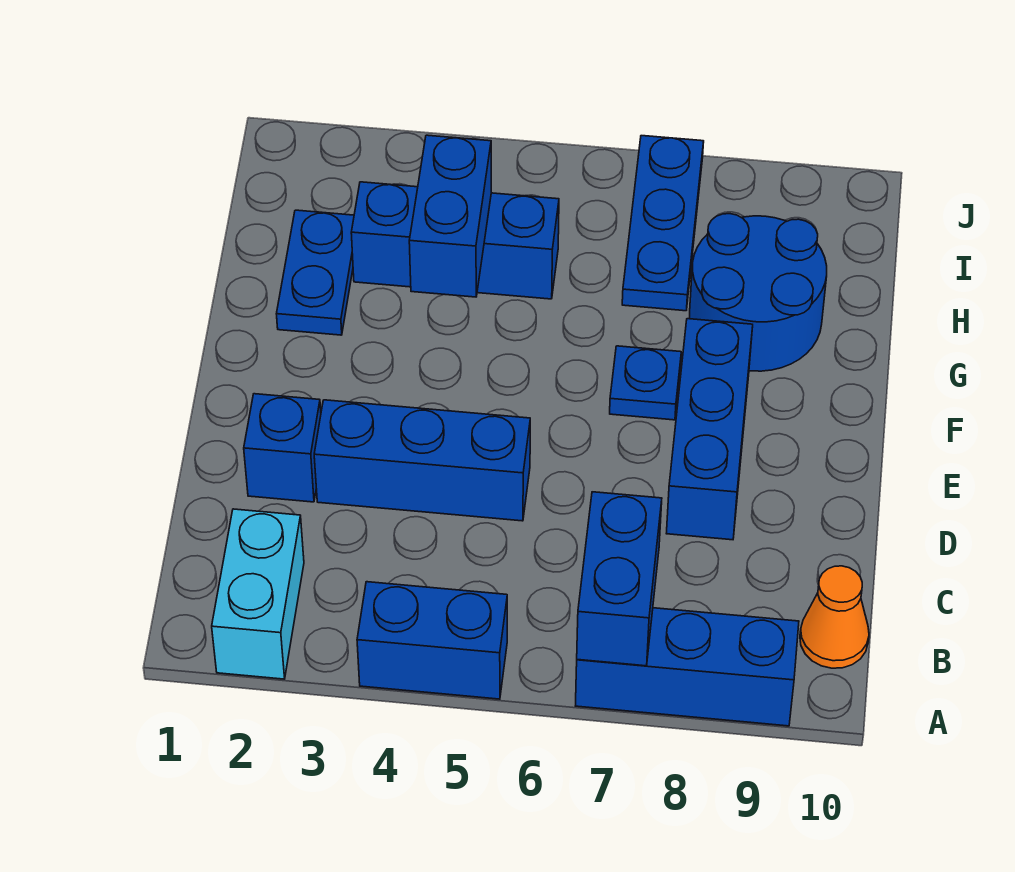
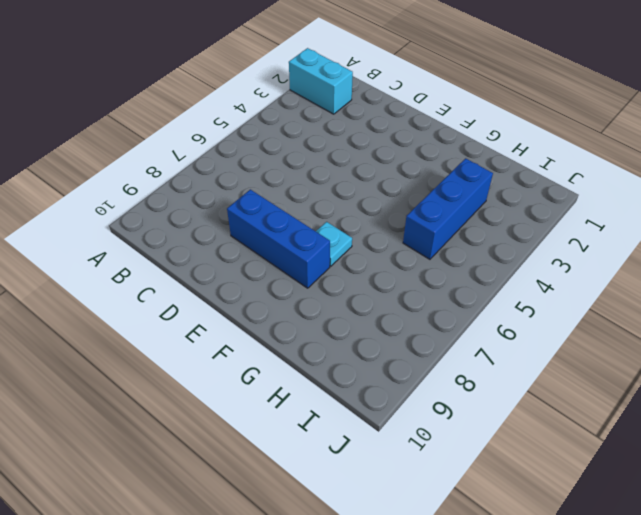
cyan plate F7 level 1 -> blue plate F7 level 1
none -> blue brick A4:A5 level 1
none -> blue brick A7:A9 level 1
none -> orange cone B10 level 1

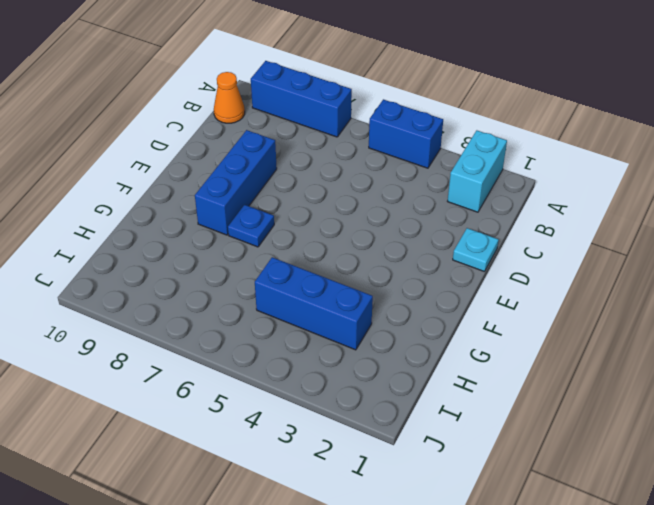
cyan plate D1 level 1 -> none
none -> blue brick D2 level 1
none -> blue brick D3:D5 level 1
none -> blue plate G2:H2 level 1

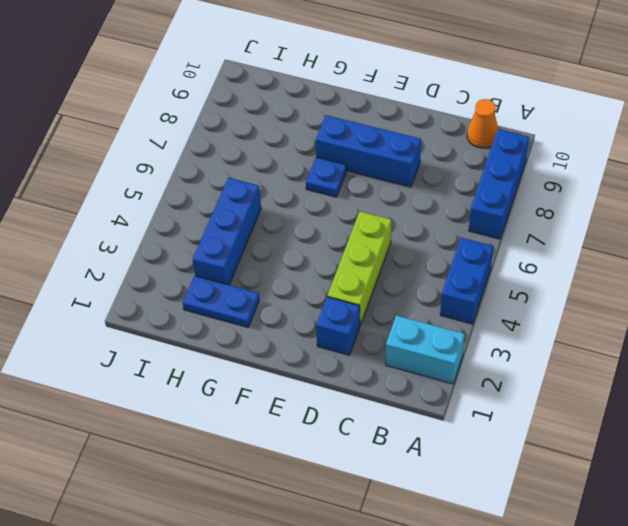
lime brick D3:D5 level 1 -> blue brick D3:D5 level 1
none -> blue round brick G8:H9 level 1
none -> blue plate H7:J7 level 1
none -> blue brick A7:B7 level 2

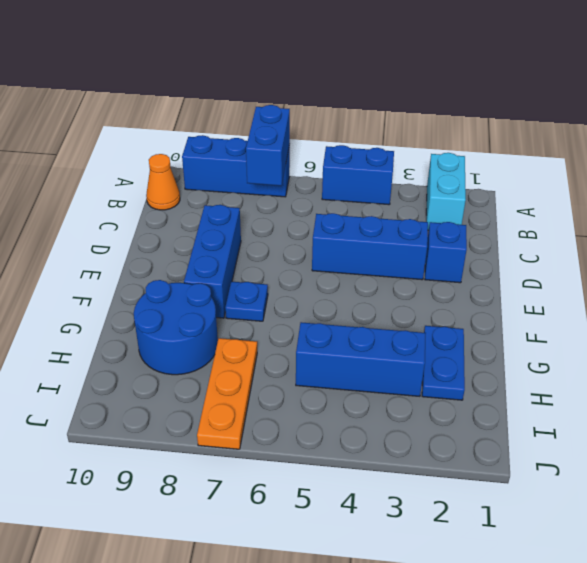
orange plate H7:J7 level 1 -> blue plate H7:J7 level 1
none -> blue brick G4:H4 level 2

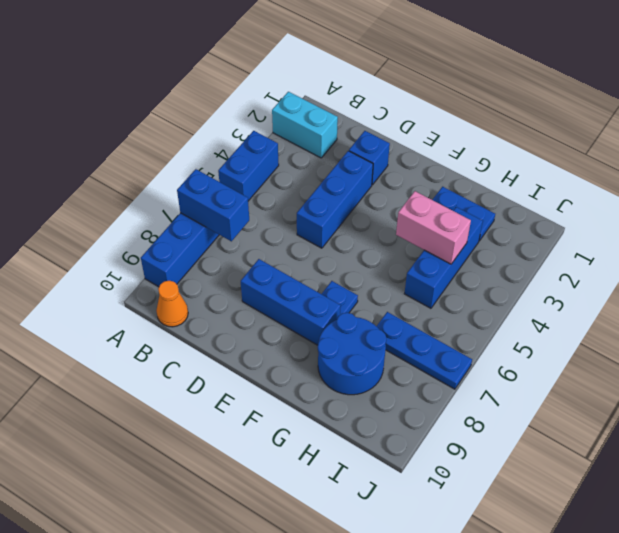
pink brick G4:H4 level 2 -> blue brick G4:H4 level 2

